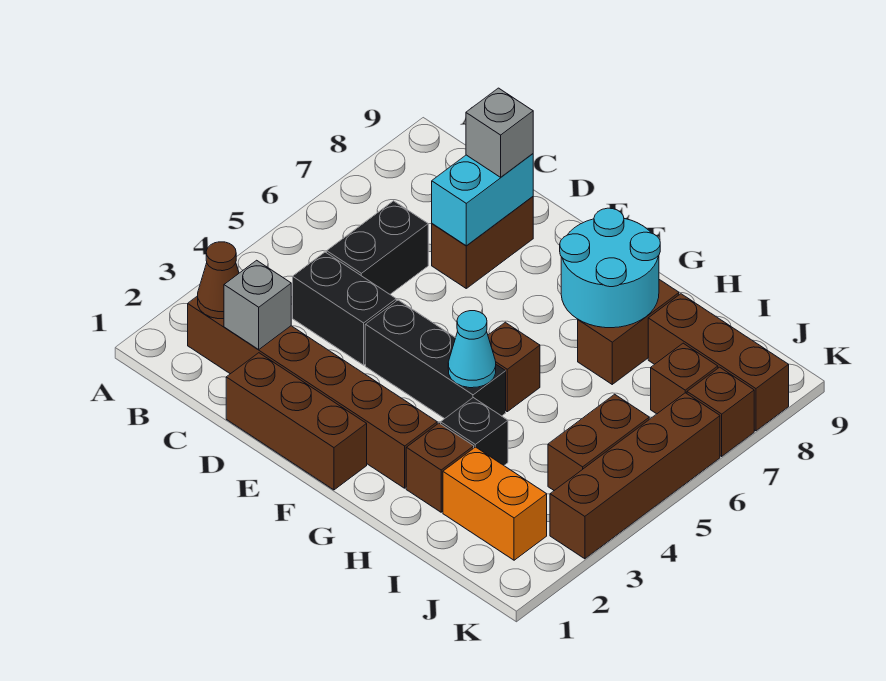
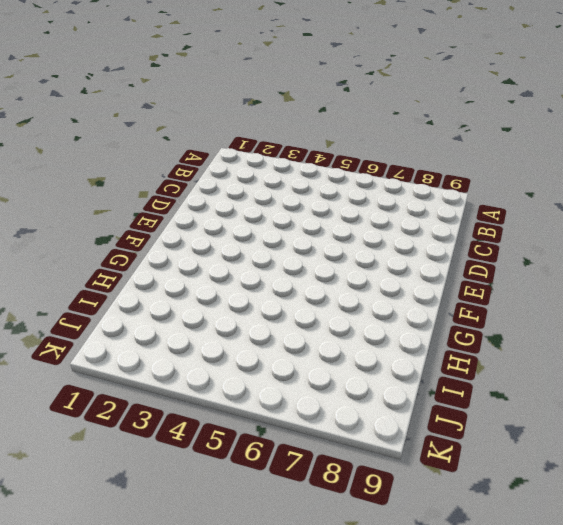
none -> brown brick B2:G2 level 1
none -> black brick C4:D4 level 1
none -> black brick C5:C6 level 1

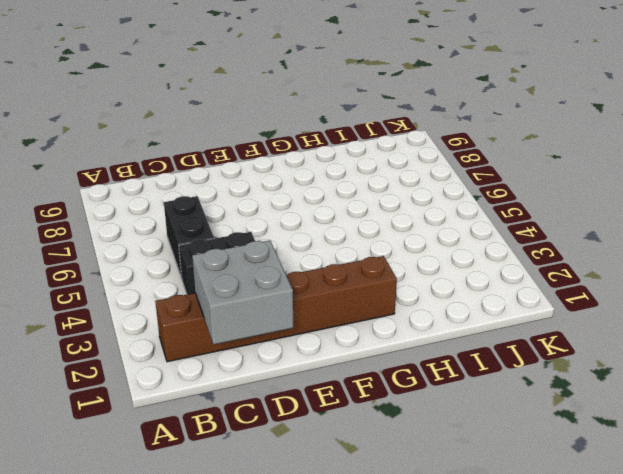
grey brick C1:D2 level 2 -> grey brick C2 level 2
none -> brown brick D1:F1 level 1
none -> brown brick D7:D8 level 1
none -> black brick E4:G4 level 1

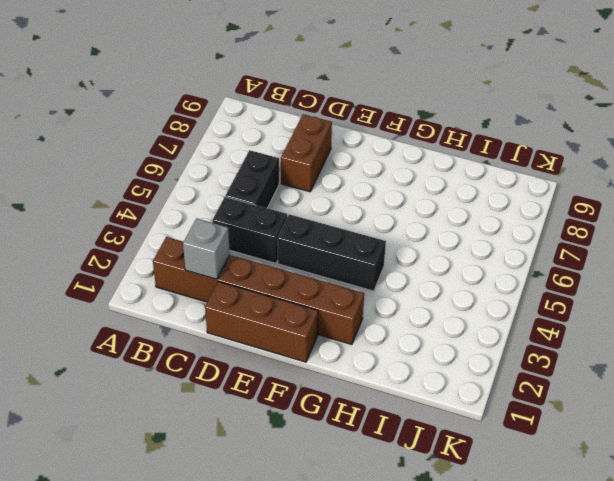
none -> brown brick G5 level 1
none -> brown brick H2 level 1
none -> black brick H3 level 1

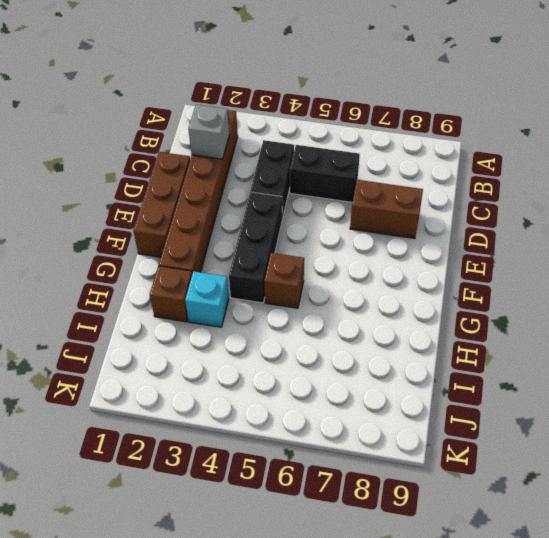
cyan brick H3 level 1 -> black brick H3 level 1
none -> brown brick H7:H8 level 1
none -> orange brick I2:J2 level 1
none -> brown brick I8:K8 level 1

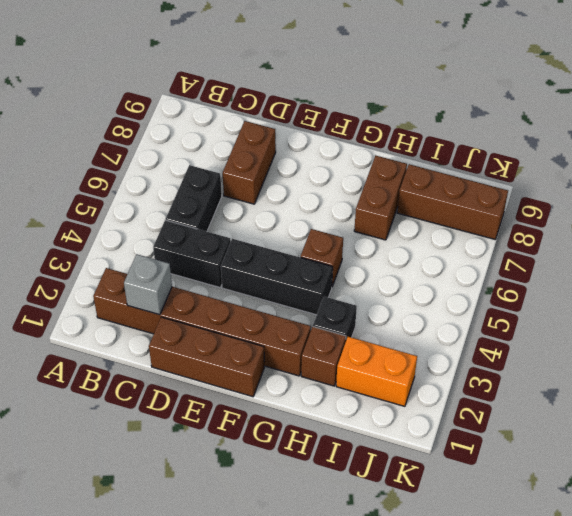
none -> brown brick J4:J5 level 1
none -> brown brick J7 level 1
none -> brown brick K3:K6 level 1

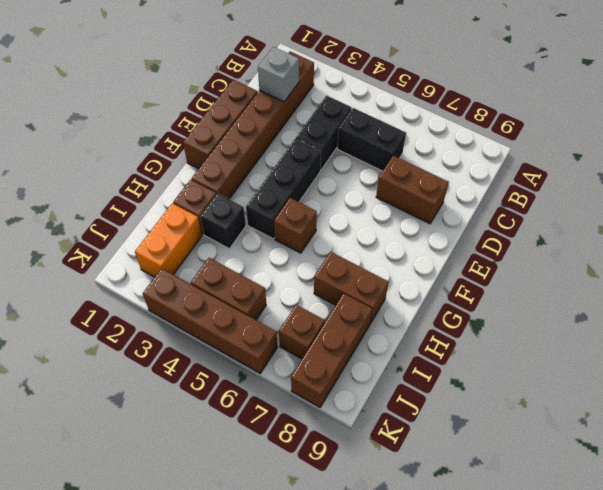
none -> brown brick K7 level 1
none -> brown cone B2 level 2
none -> cyan brick D7:D8 level 2

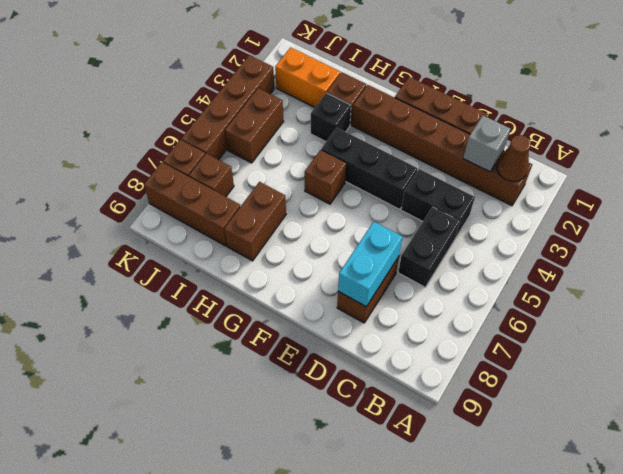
none -> cyan cone G4 level 2
none -> cyan round brick G7:H8 level 2
none -> grey brick D8 level 3

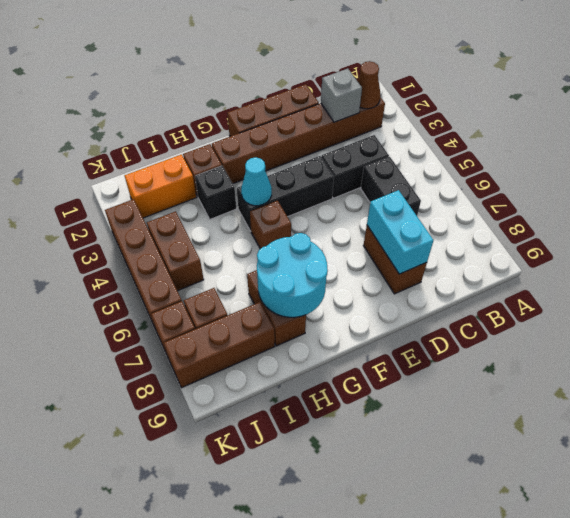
none -> grey brick D8 level 3

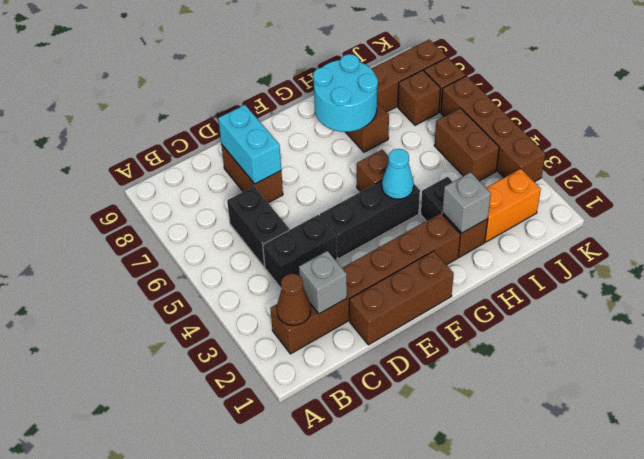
grey brick H2 level 2 -> grey brick D8 level 3

